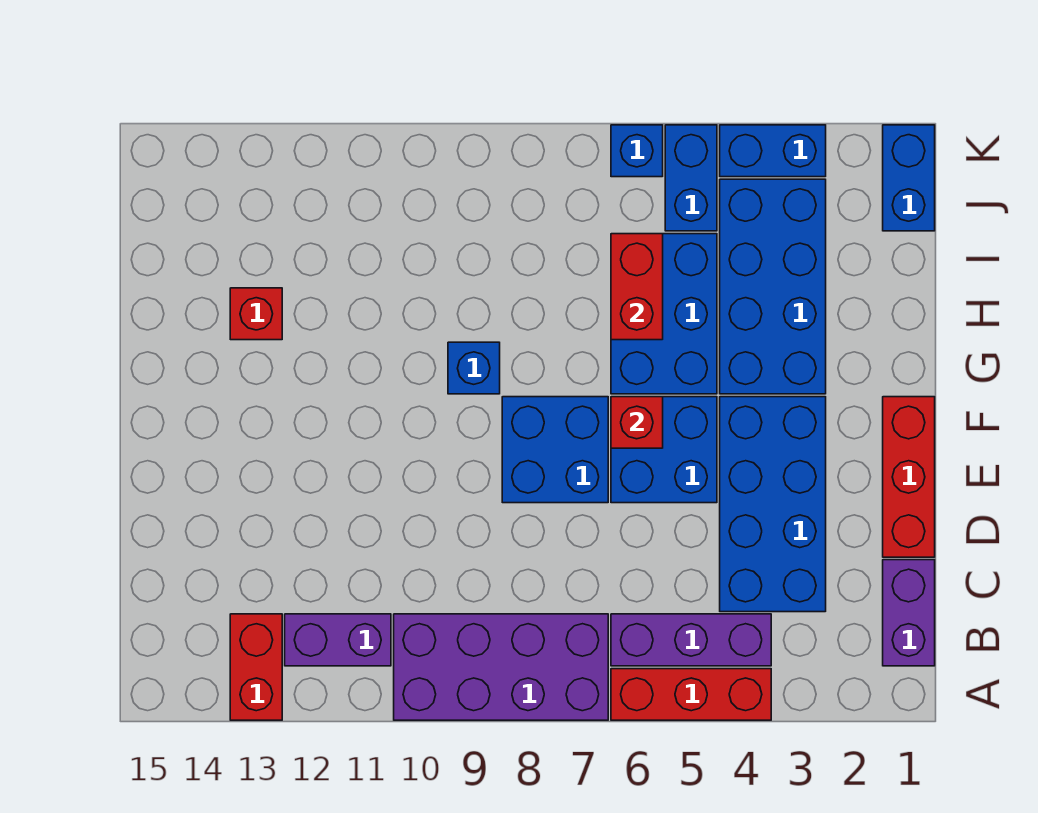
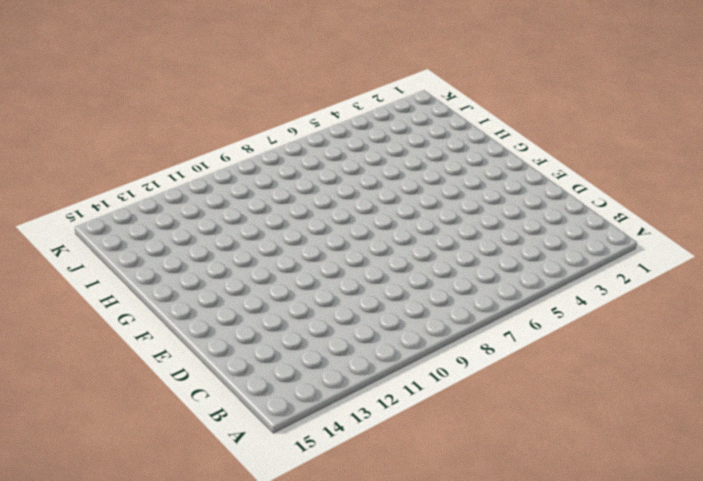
none -> red brick A4:A6 level 1
none -> purple brick A7:B10 level 1
none -> red brick A13:B13 level 1

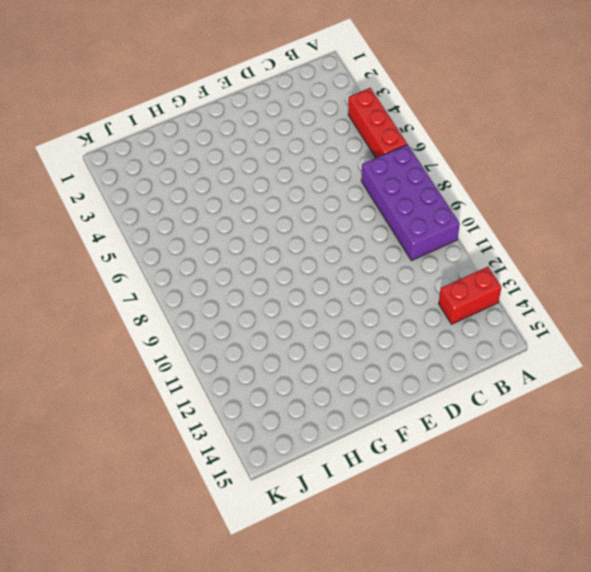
none -> purple brick B1:C1 level 1
none -> purple brick B4:B6 level 1
none -> purple brick B11:B12 level 1

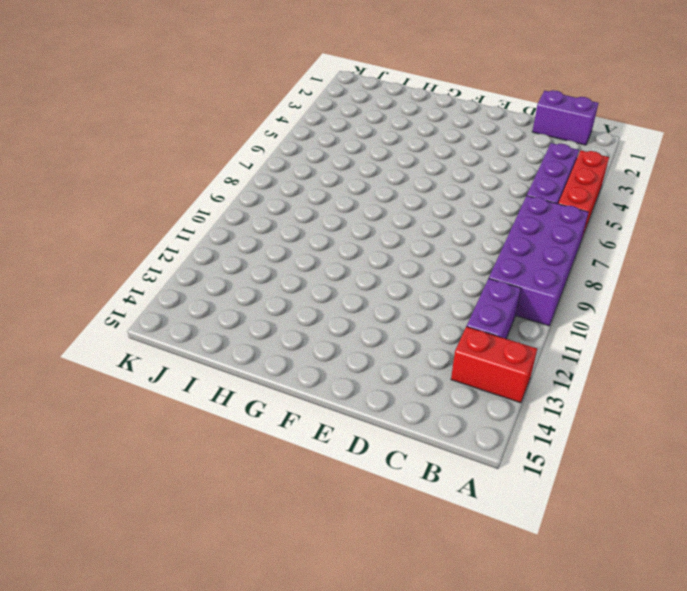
none -> blue brick C3:F4 level 1
none -> red brick D1:F1 level 1
none -> blue brick E5:F6 level 1

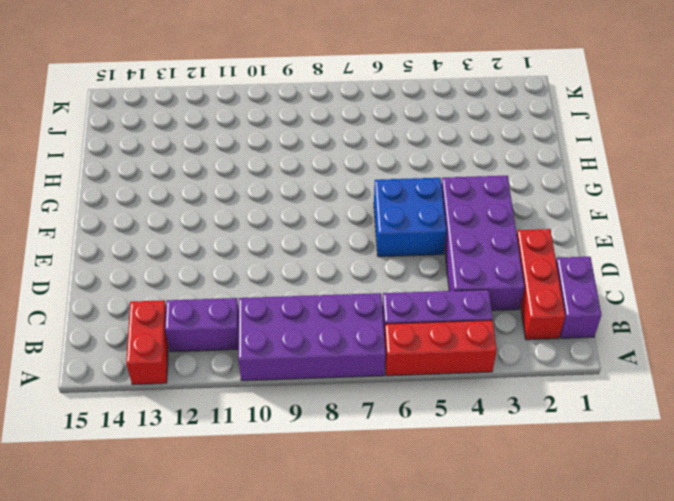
red brick B2:D2 level 1 -> red brick D1:F1 level 1
purple brick C3:F4 level 1 -> blue brick C3:F4 level 1
none -> blue brick E7:F8 level 1
none -> blue brick G3:J4 level 1
none -> blue brick G5:I6 level 1

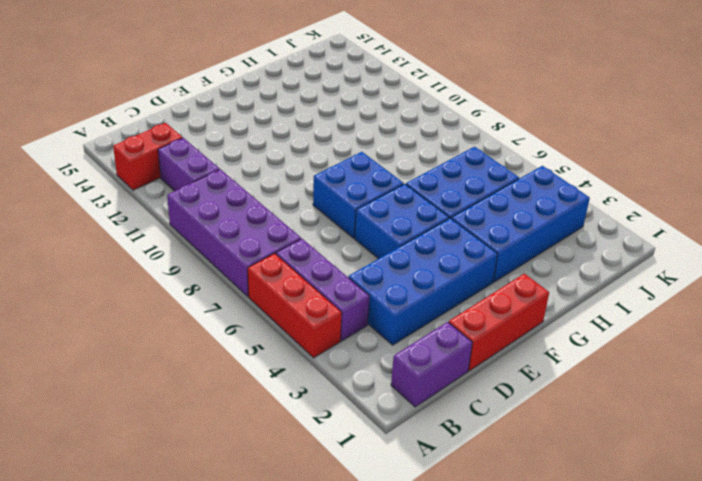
none -> blue brick G9 level 1
none -> red brick H13 level 1
none -> blue brick J1:K1 level 1

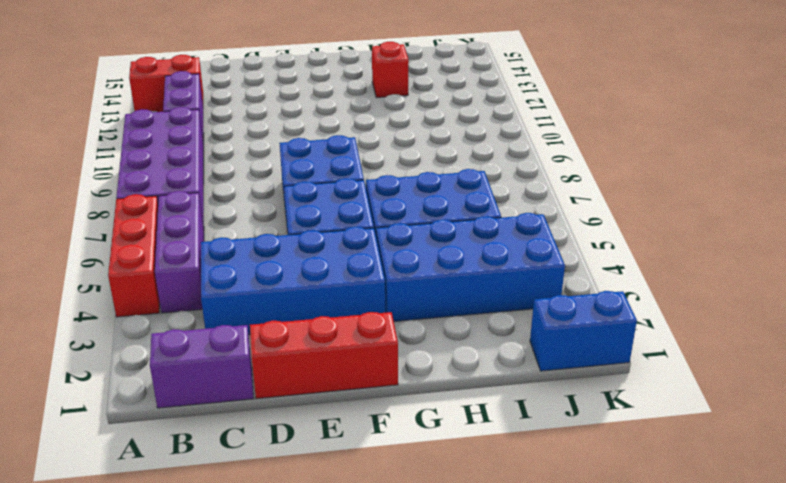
none -> blue brick G9 level 1
none -> blue brick J5:K5 level 1
none -> blue brick K3:K4 level 1

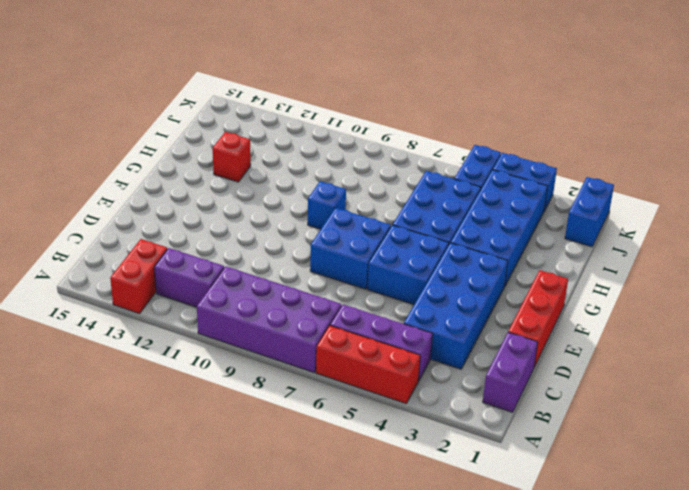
none -> blue brick K6 level 1
none -> red brick F6 level 2
none -> red brick H6:I6 level 2

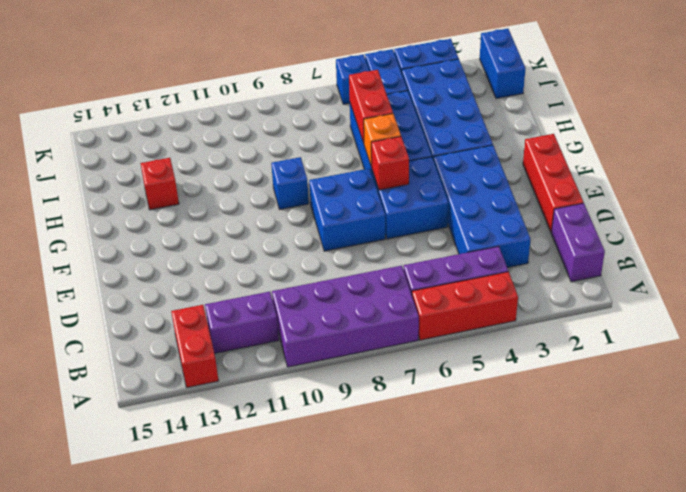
orange brick G6 level 2 -> none

